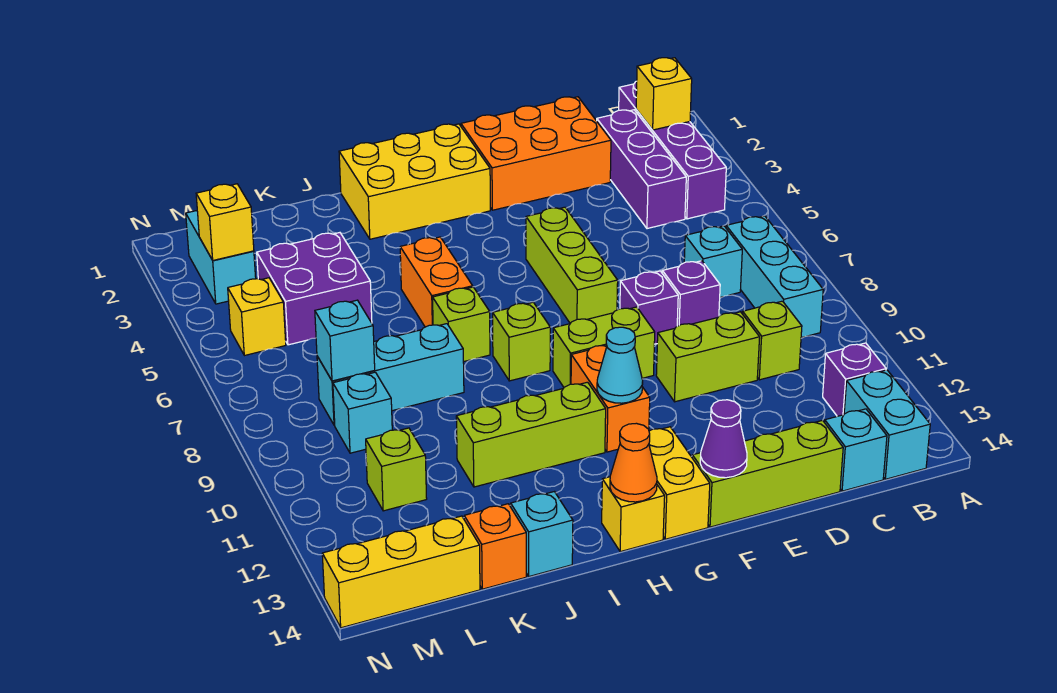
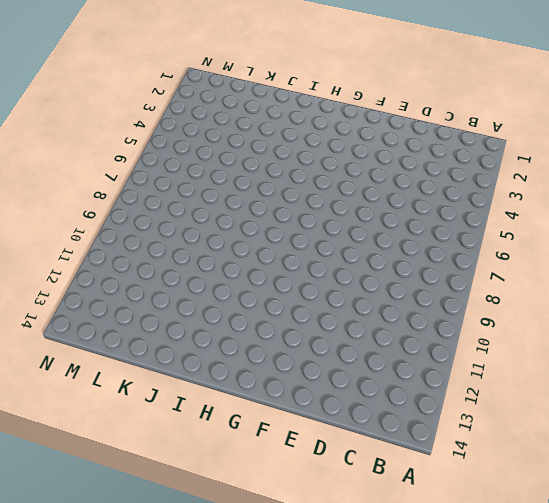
none -> purple brick B1:B4 level 1
none -> cyan brick B7:B9 level 1
none -> purple brick B12 level 1
none -> cyan brick B13:B14 level 1

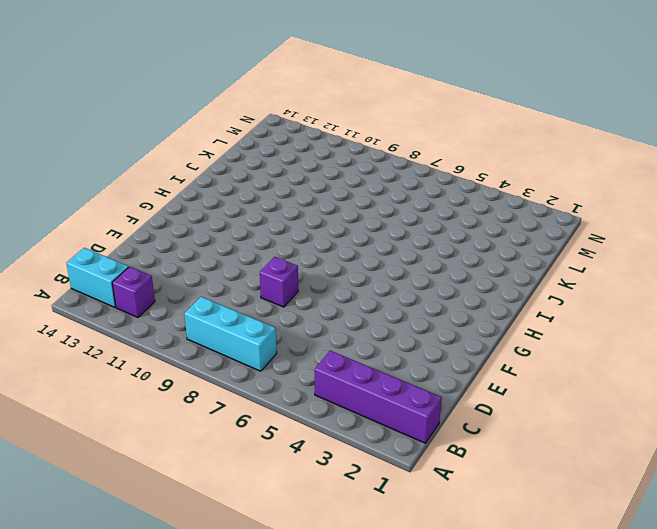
none -> purple brick C2:C4 level 1
none -> cyan brick C7 level 1
none -> lime brick C10 level 1
none -> cyan brick C14 level 1

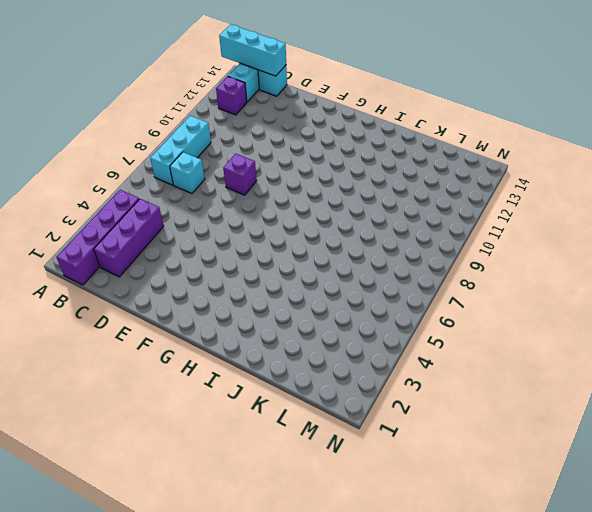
cyan brick A14:C14 level 2 -> cyan brick J8:L8 level 1
none -> lime brick C10 level 1
none -> orange brick D1:F2 level 1
none -> purple brick D8 level 1
none -> lime brick D10:E10 level 1

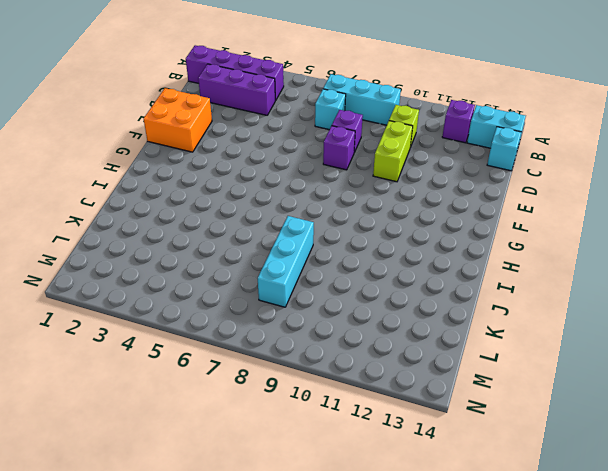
orange brick E1:F2 level 1 -> orange brick D1:F2 level 1
none -> lime brick D14:F14 level 1
none -> lime brick F5:F7 level 1
none -> lime brick F9:G9 level 1
none -> yellow brick G1:I2 level 1

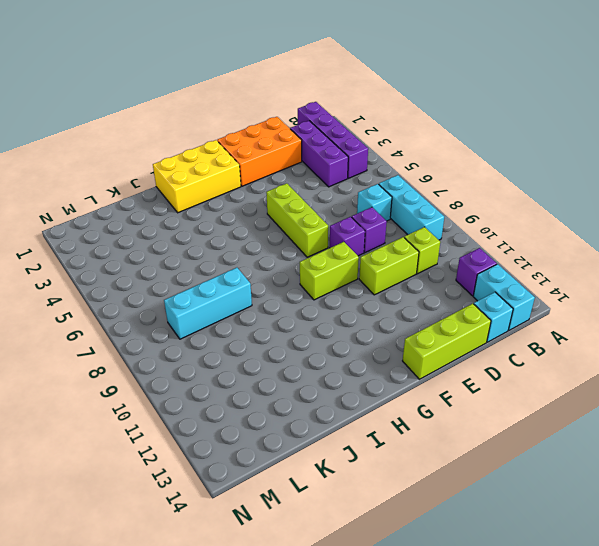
none -> orange brick G10:G11 level 1
none -> yellow brick G13:G14 level 1
none -> lime brick H8 level 1
none -> lime brick H11:J11 level 1

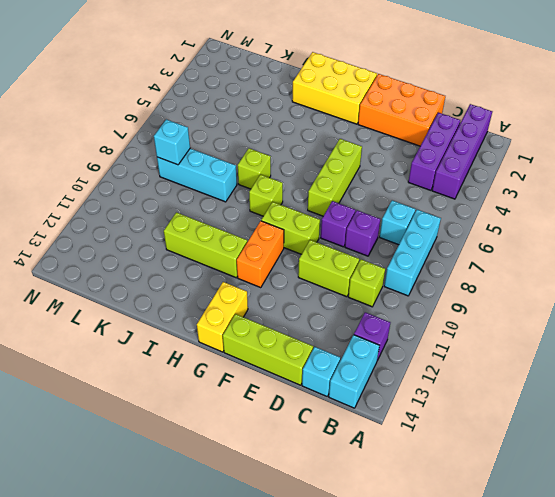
none -> yellow brick H14 level 1
none -> orange brick I5:I6 level 1
none -> cyan brick J14 level 1
none -> purple brick K4:L5 level 1

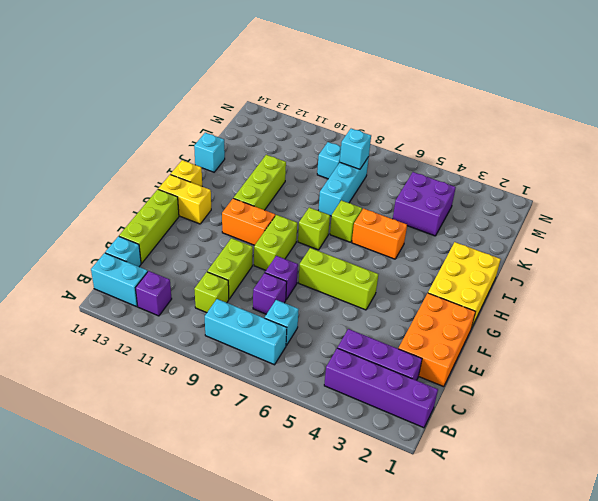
none -> orange brick K14 level 1
none -> lime brick L11 level 1
none -> yellow brick L14:N14 level 1
none -> cyan brick M2:M3 level 1

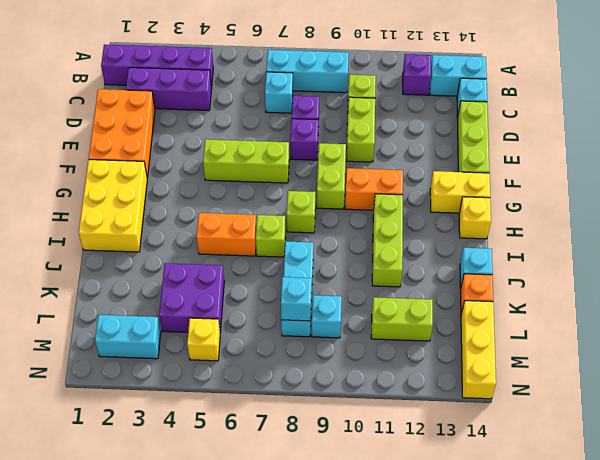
lime brick L11:L12 level 1 -> lime brick L11 level 1
none -> yellow brick B2 level 2
none -> purple cone F14 level 2
none -> cyan cone G11 level 2
none -> orange cone H14 level 2

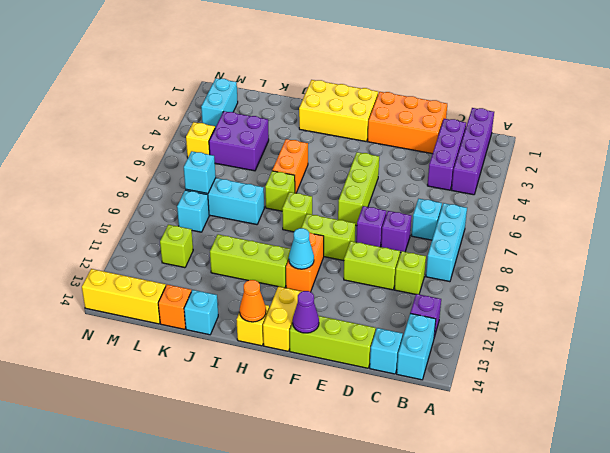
none -> yellow brick B2 level 2
none -> yellow brick M3 level 2

